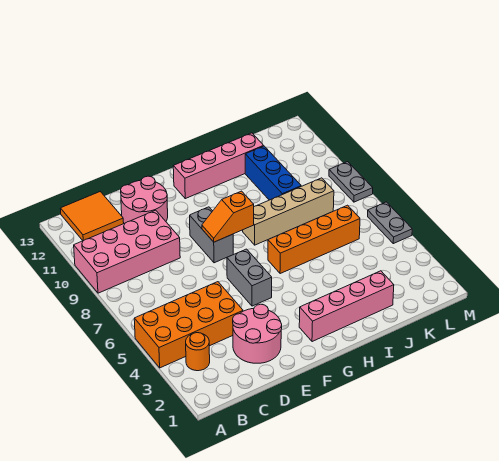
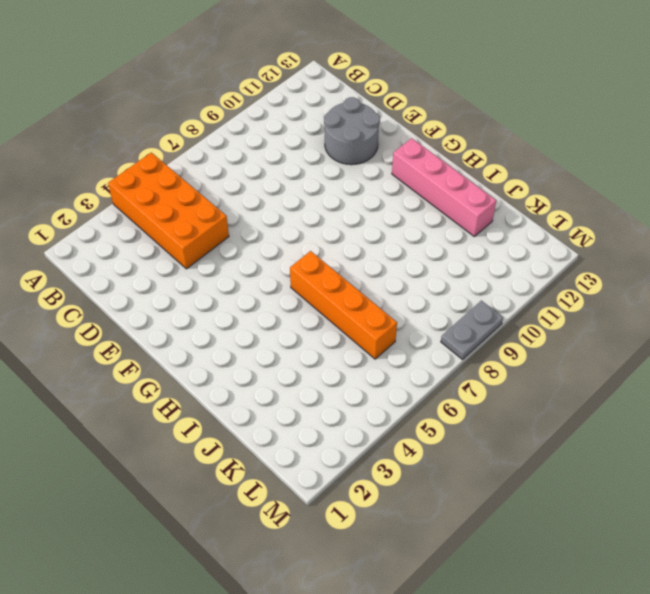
grey round brick D11:E12 level 1 -> pink round brick D11:E12 level 1
none -> pink brick A9:D10 level 1
none -> orange round brick B3 level 1
none -> orange tile B12:C13 level 1

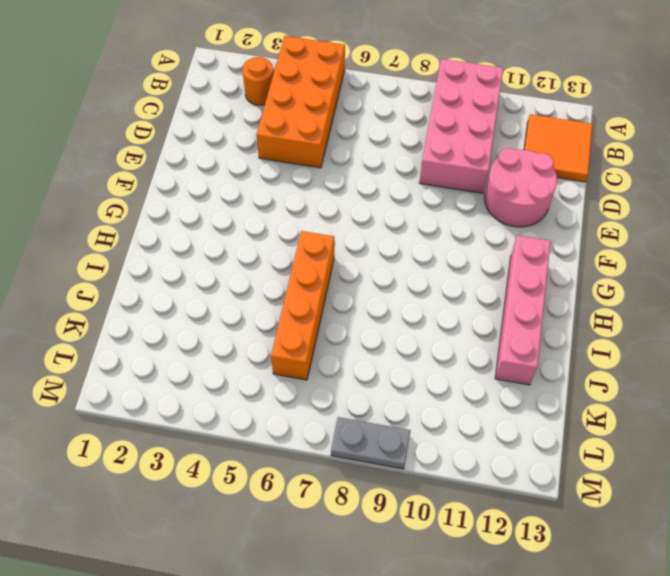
none -> pink round brick D2:E3 level 1
none -> grey brick F5:F6 level 1
none -> grey brick F8:F9 level 1

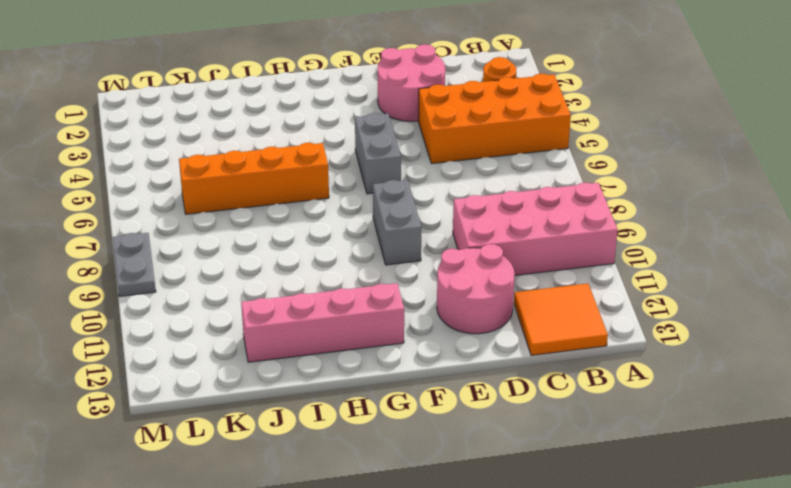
none -> pink brick G2:J2 level 1
none -> tan brick H8:K8 level 1
none -> blue brick J9:J11 level 1

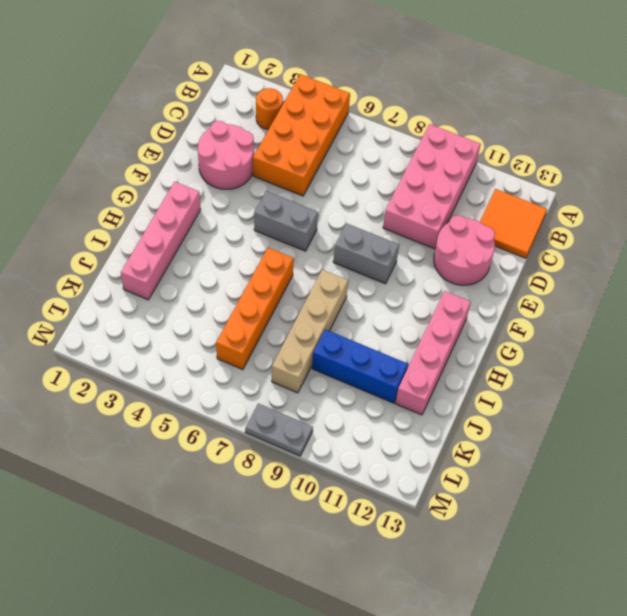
none -> grey plate M5:M6 level 1
none -> orange slope F8:G8 level 2 top G

